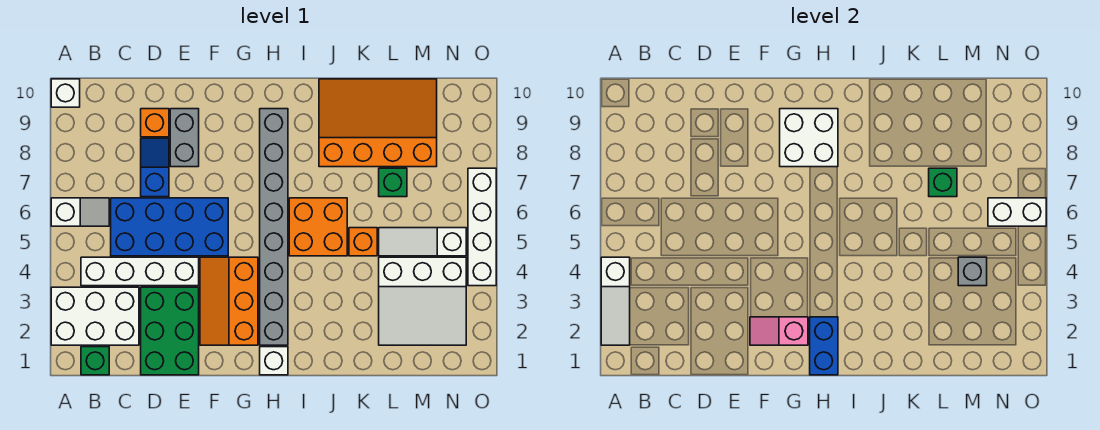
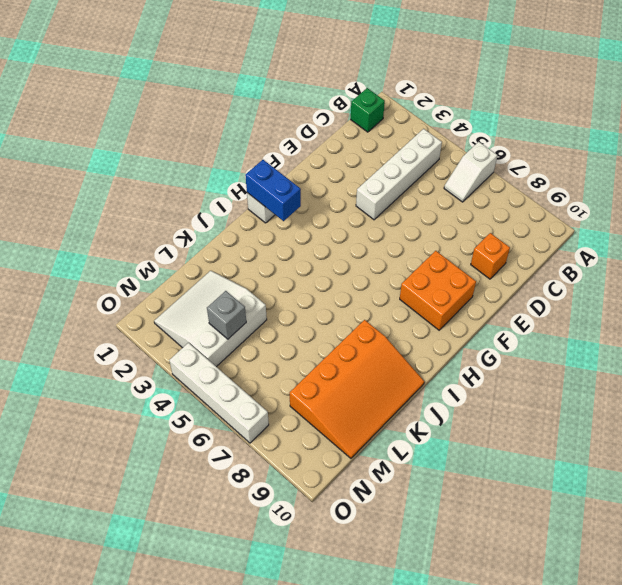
orange brick F8:G9 level 1 -> orange brick I5:J6 level 1
none -> white brick A2:C3 level 1
none -> white brick A10 level 1
none -> blue brick C5:F6 level 1

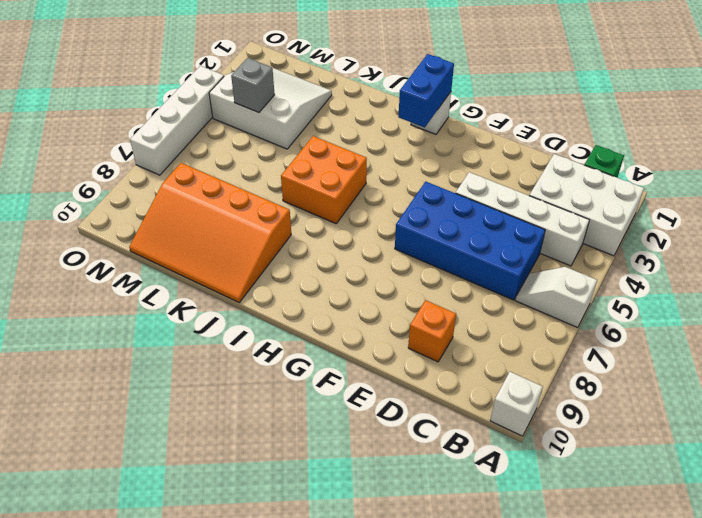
none -> green brick D1:E3 level 1
none -> blue slope D7:D8 level 1 top 7
none -> grey brick E8:E9 level 1

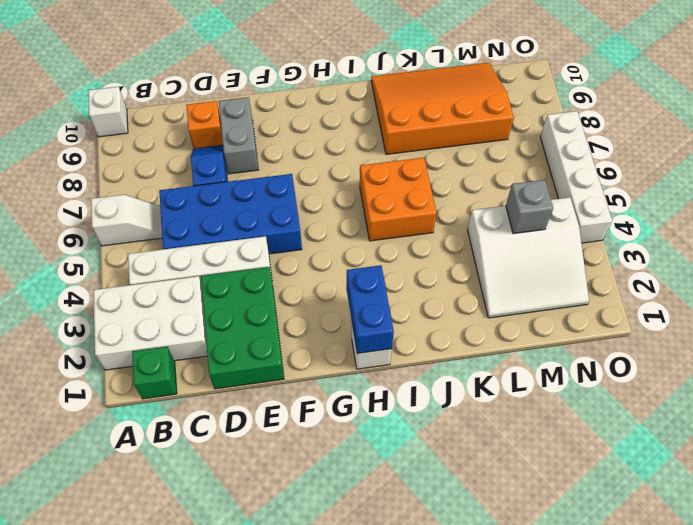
none -> orange slope F2:G4 level 1 top G
none -> grey brick H2:H9 level 1
none -> orange brick K5 level 1

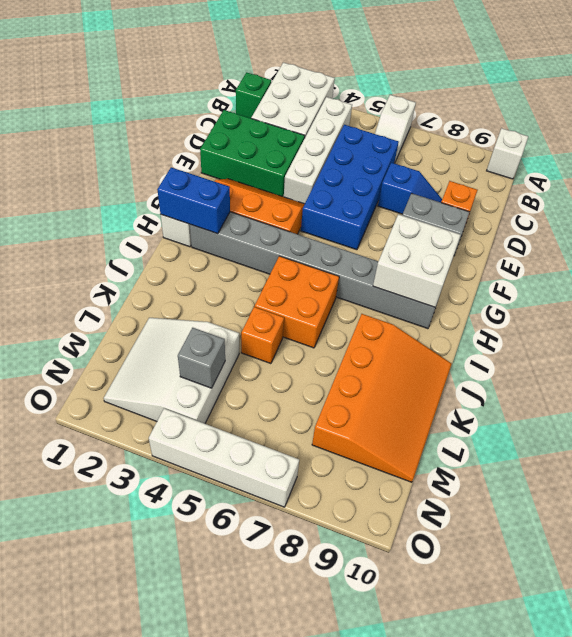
none -> white slope L5:N5 level 1 top N
none -> green brick L7 level 1
none -> white slope A2:A4 level 2 top 4

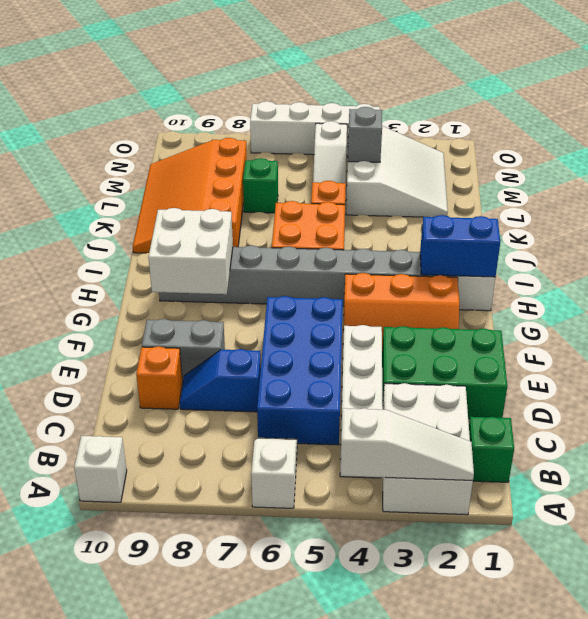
none -> pink slope F2:G2 level 2 top G
none -> green brick L7 level 2
none -> white brick N6:O6 level 2

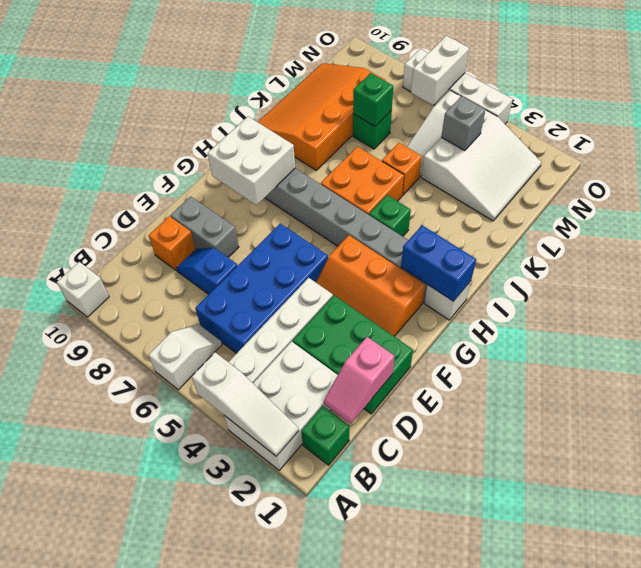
pink slope C1:D1 level 2 top D -> pink slope F2:G2 level 2 top G
green brick I4 level 1 -> none

